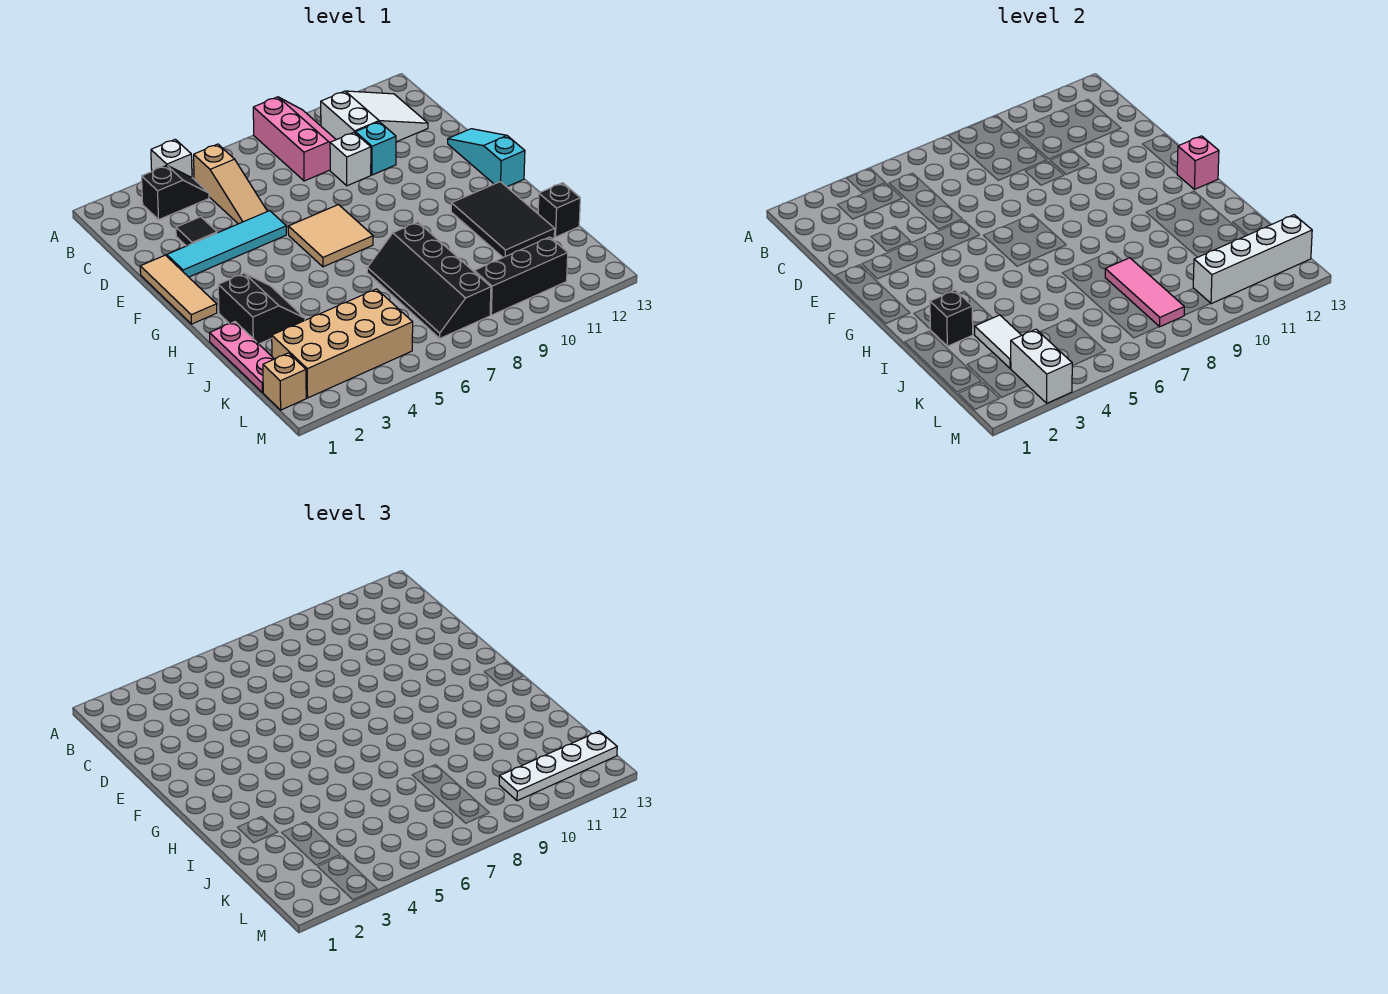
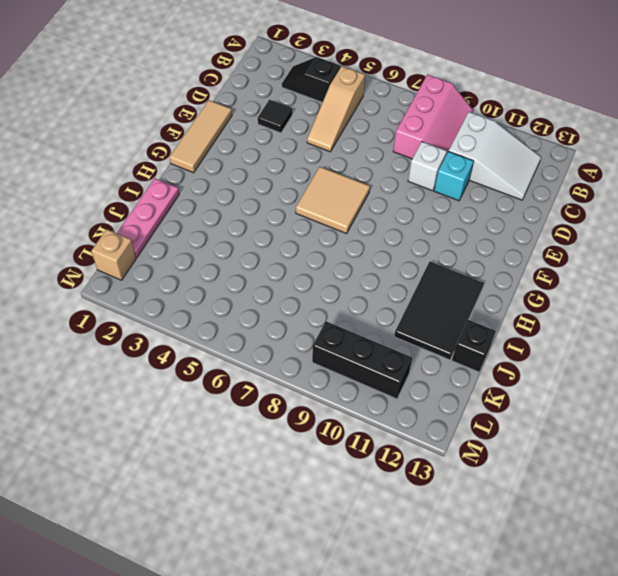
black slope B3:B4 level 1 top 4 -> black slope B3:B4 level 1 top 3
none -> white brick A4 level 1
none -> cyan tile E2:E5 level 1
none -> cyan slope E13:G13 level 1 top G

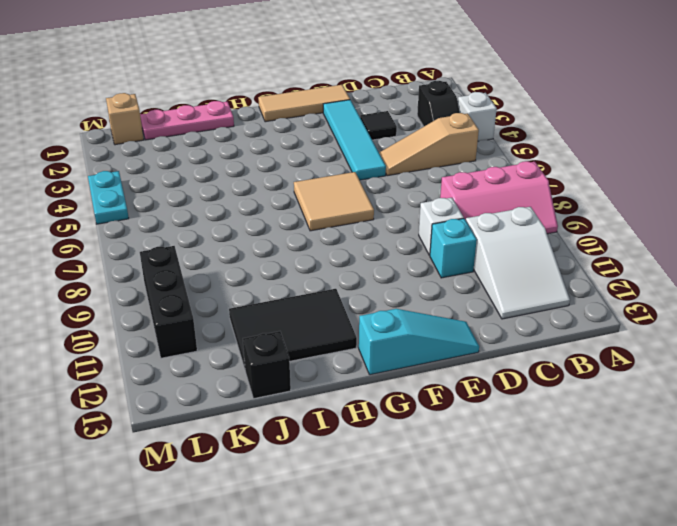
cyan plate M4:M5 level 1 -> none
none -> black slope H2:I3 level 1 top 2
none -> black slope I7:L8 level 1 top 8
none -> tan brick K2:L5 level 1

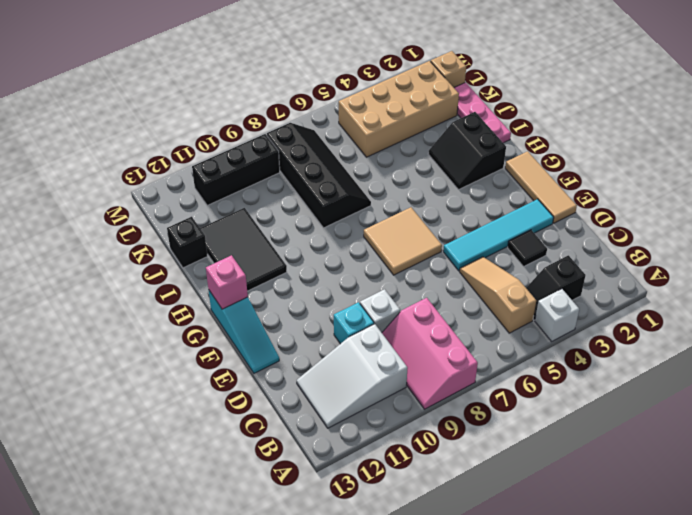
none -> black brick I2 level 2
none -> white tile J3:K3 level 2
none -> pink tile J8:L8 level 2

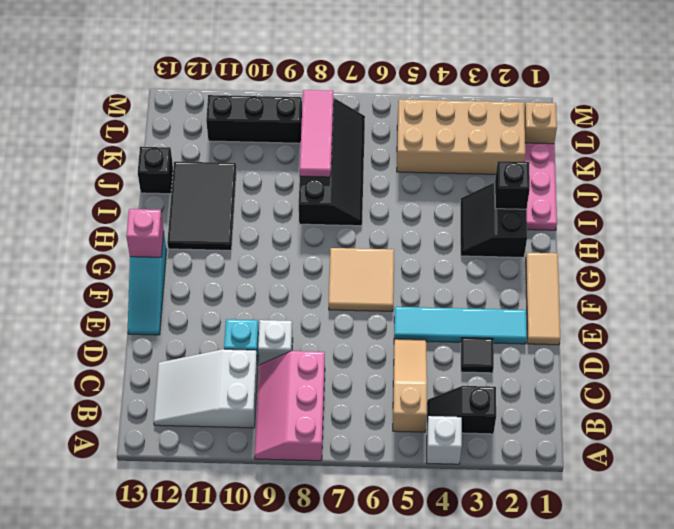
none -> white tile J3:K3 level 2
none -> white brick L3:M3 level 2
none -> white brick L10:L13 level 2

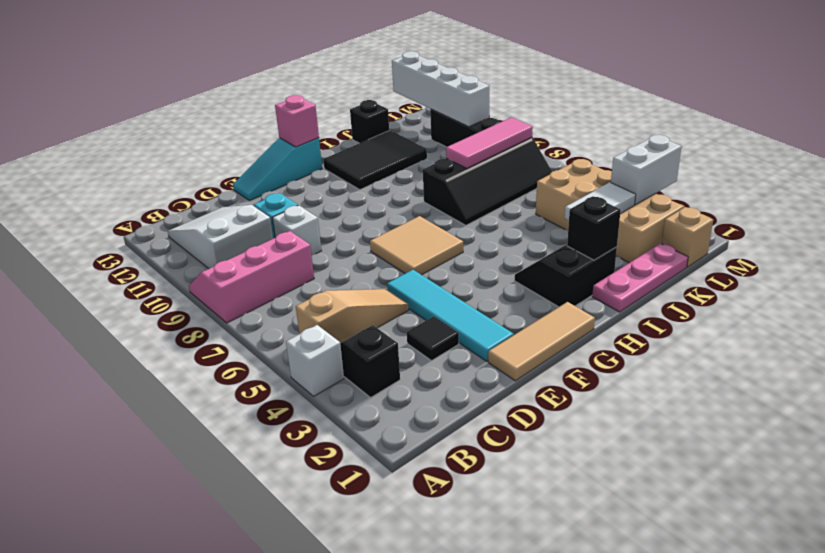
none -> white plate L10:L13 level 3

